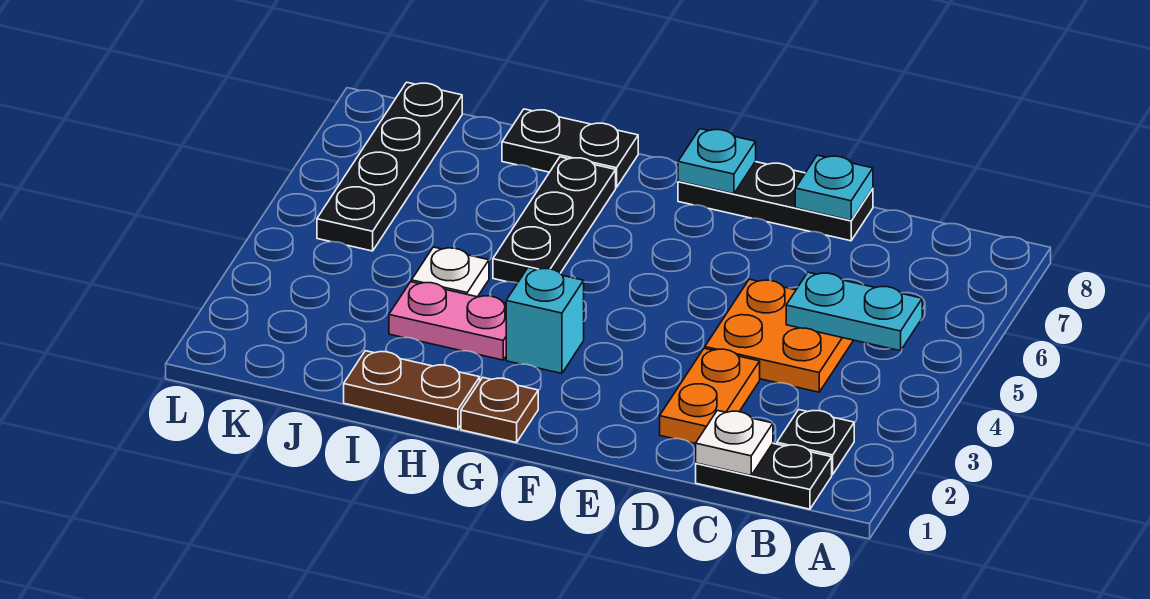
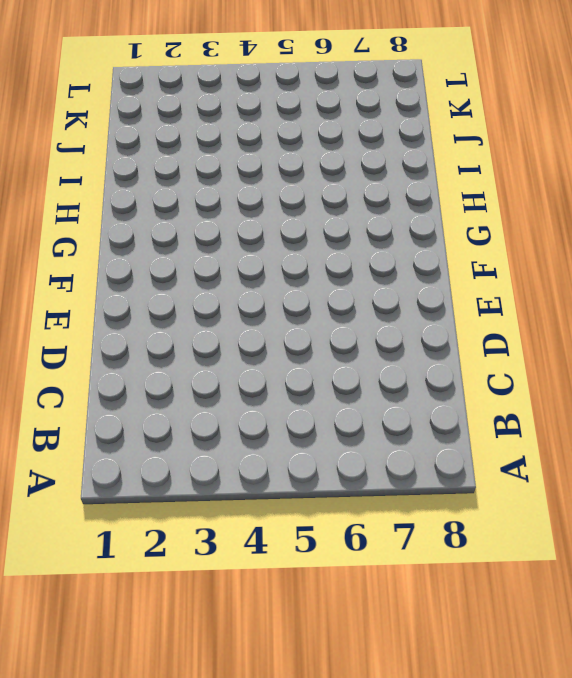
none -> black plate B1:C1 level 1
none -> black plate B2 level 1
none -> orange plate C4:D5 level 1

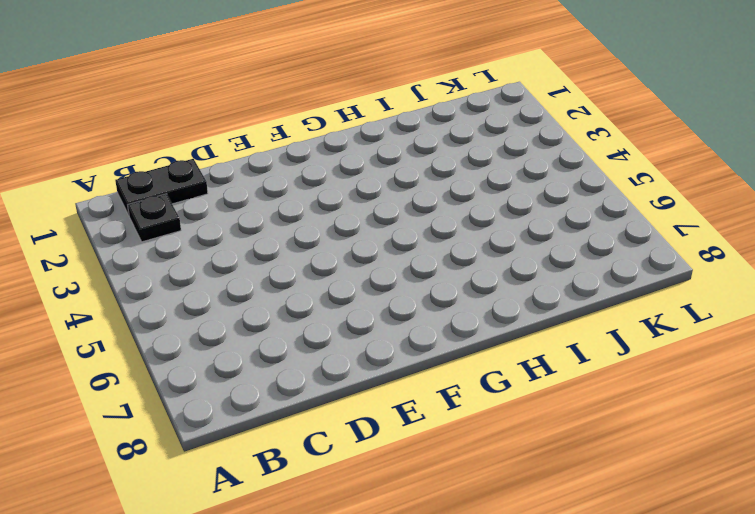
none -> orange plate C4:D5 level 1
none -> orange plate D2:D3 level 1
none -> black plate D8:F8 level 1

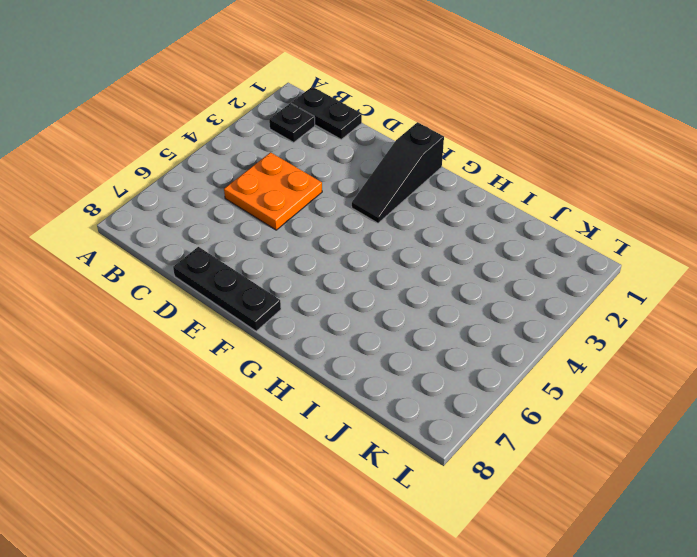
black slope F1:F3 level 1 top 1 -> none
none -> orange plate D2:D3 level 1
none -> brown plate G1 level 1
none -> cyan brick G3 level 1

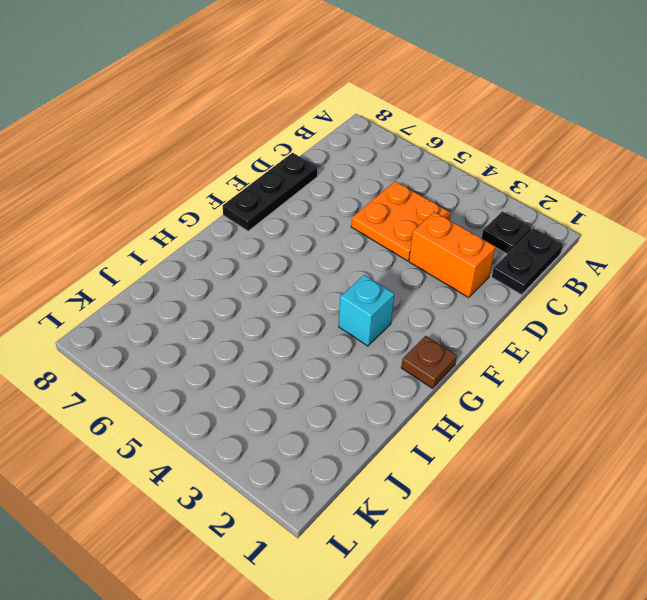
orange brick D2:D3 level 1 -> orange plate D2:D3 level 1
none -> brown plate H1:I1 level 1
none -> pink plate H3:I3 level 1
none -> black plate H5:H7 level 1

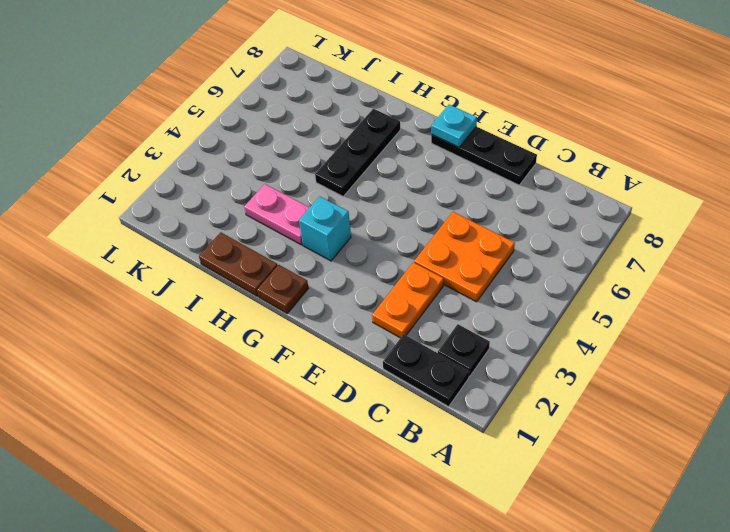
none -> black plate H8:I8 level 1
none -> white plate I4 level 1
none -> black plate K5:K8 level 1

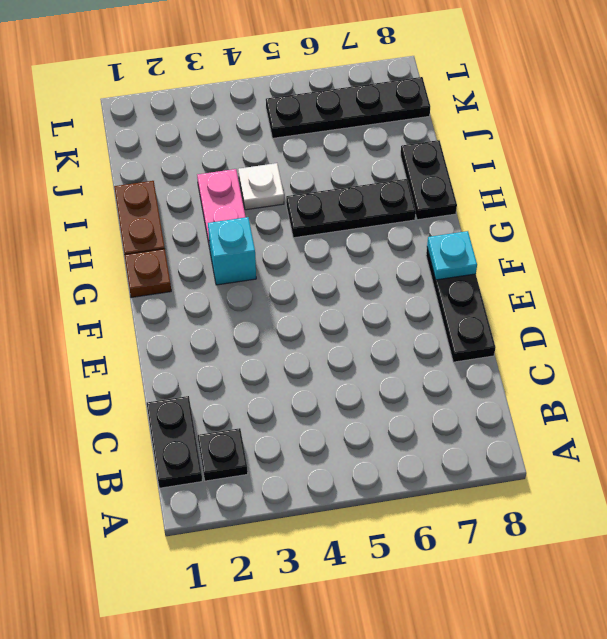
none -> orange plate C4:D5 level 1
none -> orange plate D2:D3 level 1
none -> cyan plate B5:C5 level 2

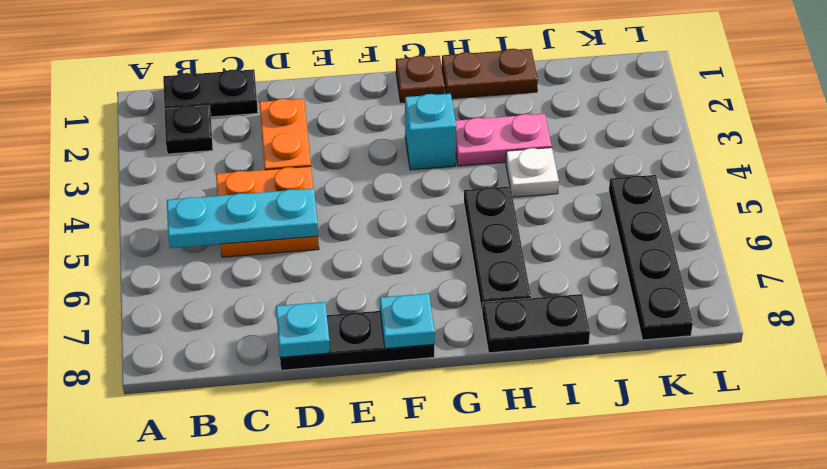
cyan plate B5:D5 level 2 -> cyan plate B5:C5 level 2
none -> white plate C1 level 2

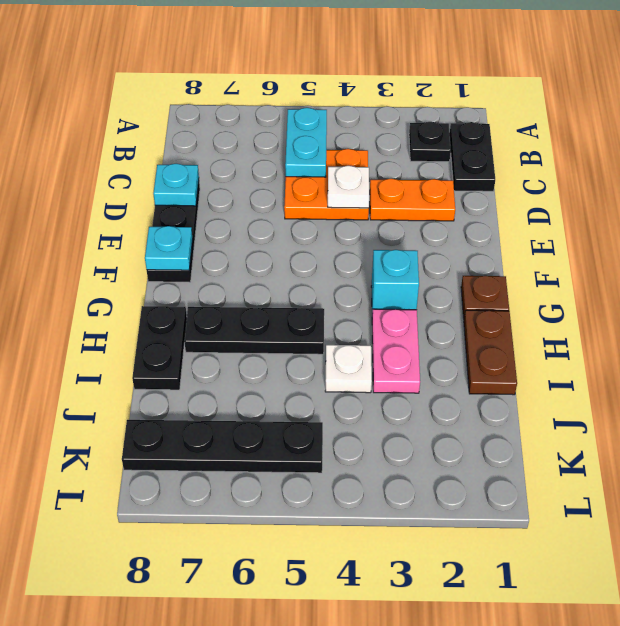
white plate D4 level 2 -> white plate C1 level 2

